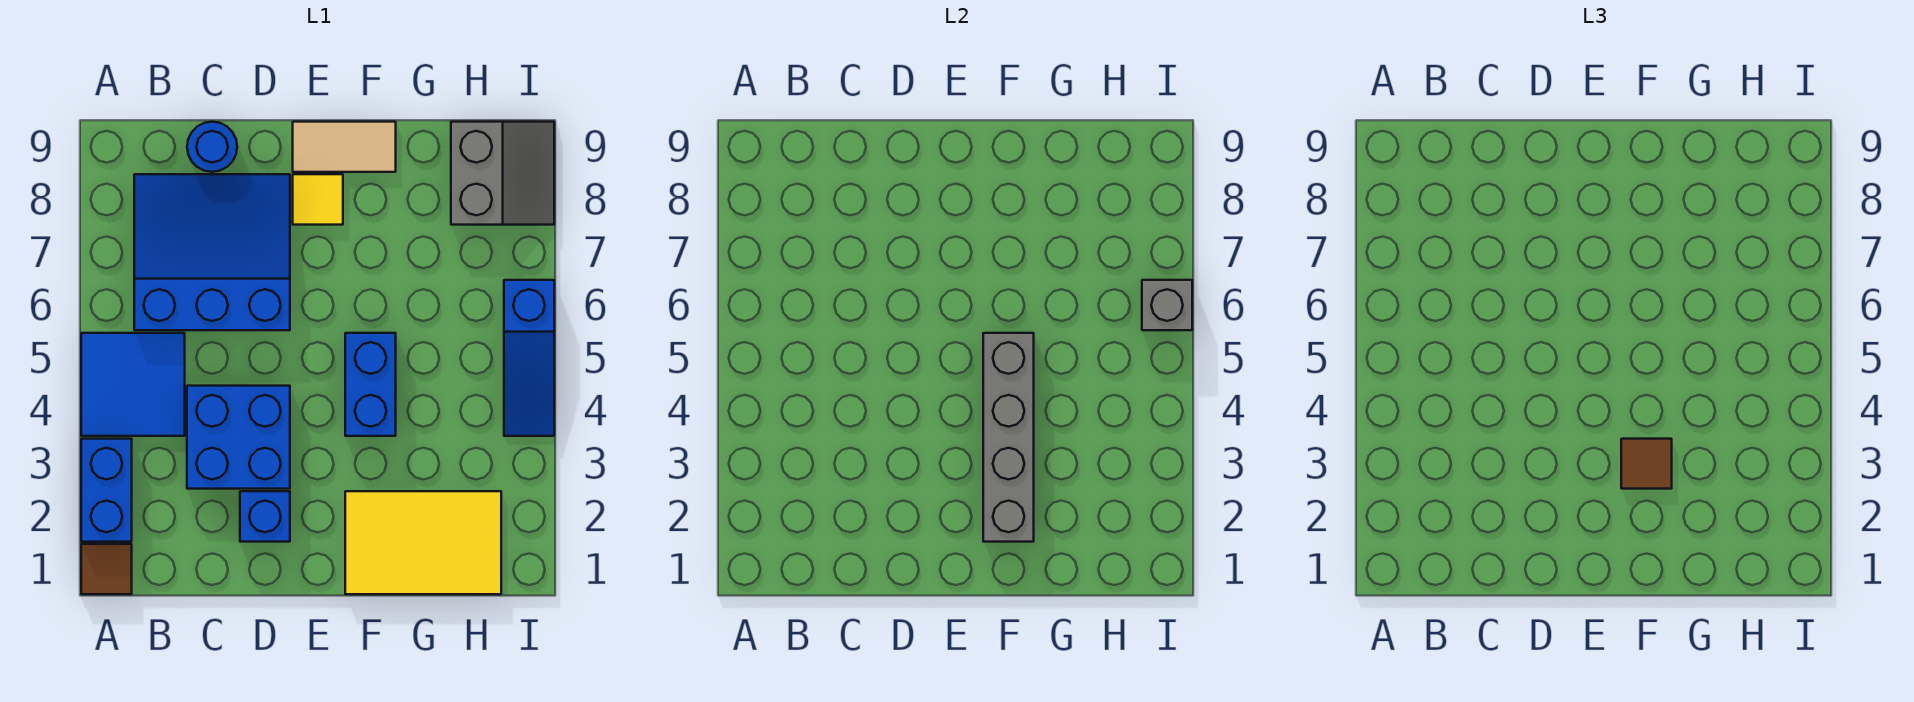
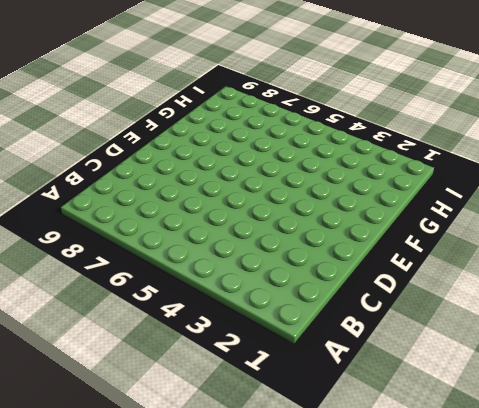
none -> brown tile A1 level 1
none -> blue brick A2:A3 level 1
none -> blue tile A4:B5 level 1

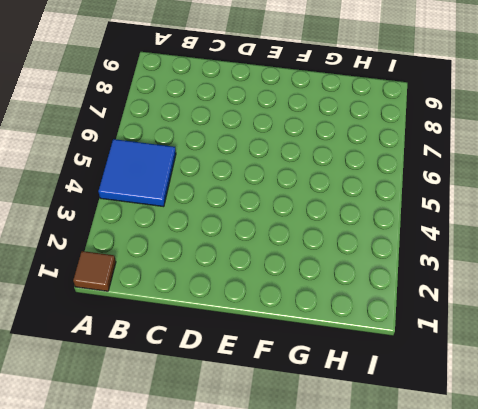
none -> blue brick A2:A3 level 1
none -> blue slope B6:D8 level 1 top 6
none -> blue brick C3:D4 level 1

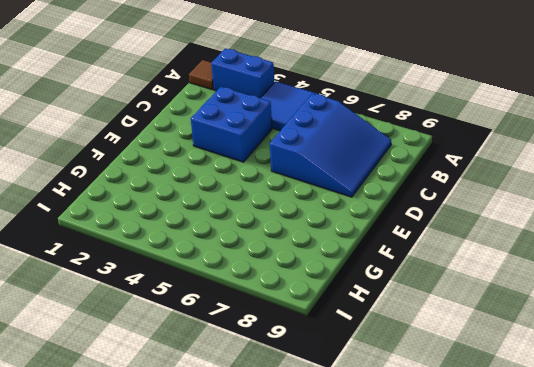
none -> blue round brick C9 level 1
none -> blue brick D2 level 1
none -> yellow tile E8 level 1

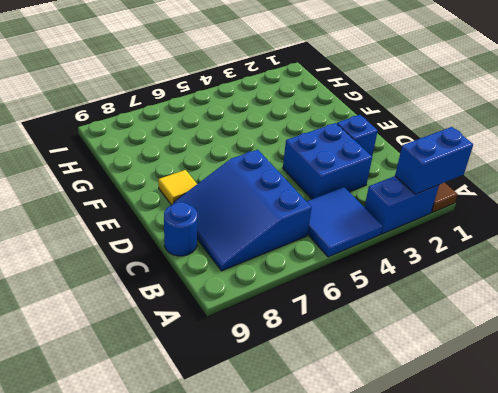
blue brick A1:A2 level 2 -> blue brick F4:F5 level 1
none -> tan tile E9:F9 level 1
none -> yellow tile F1:H2 level 1
none -> grey slope H8:I9 level 1 top H

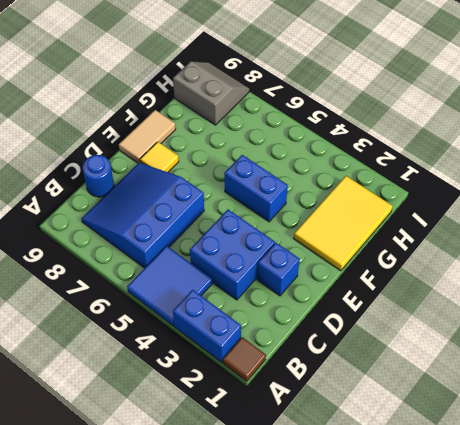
none -> blue slope I4:I6 level 1 top 6
none -> grey brick F2:F5 level 2
none -> grey brick I6 level 2

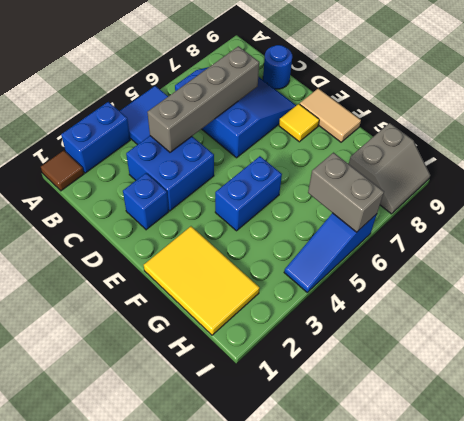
grey brick C4:C7 level 2 -> grey brick F2:F5 level 2
grey brick H6:I6 level 2 -> grey brick I6 level 2
none -> brown tile F3 level 3

